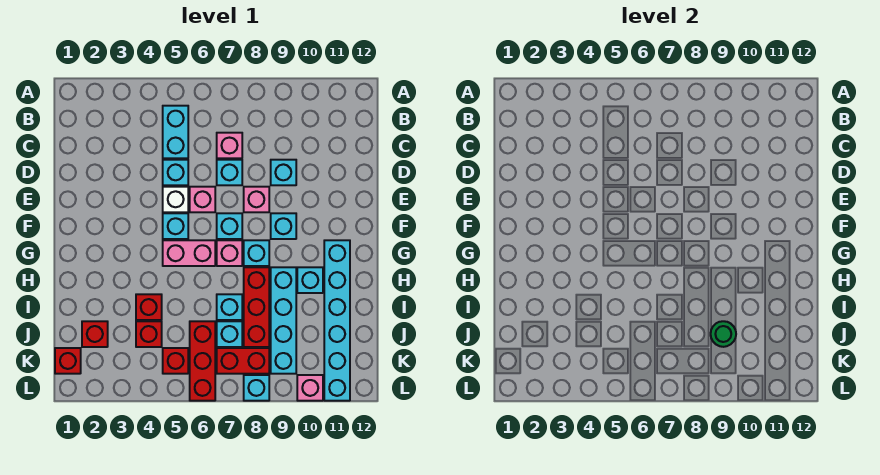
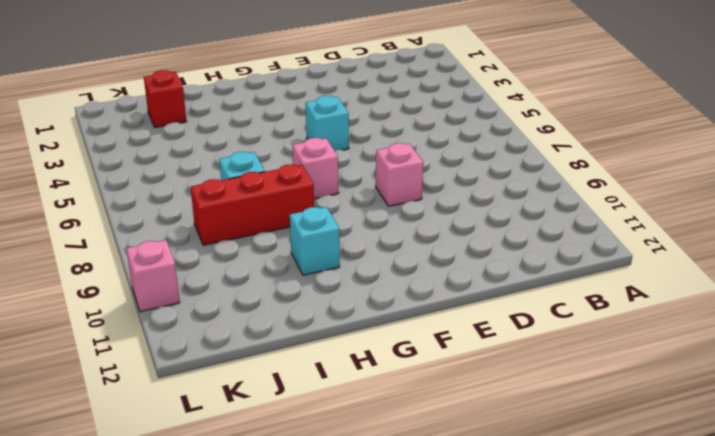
none -> cyan brick B5:C5 level 1
none -> pink brick C7 level 1
none -> cyan brick D5 level 1
none -> cyan brick D7 level 1

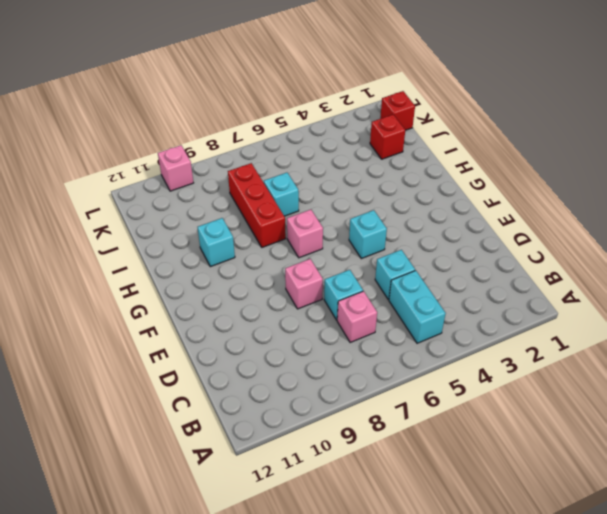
none -> cyan brick D9 level 1
none -> white brick E5 level 1
none -> pink brick E6 level 1
none -> cyan brick F7 level 1

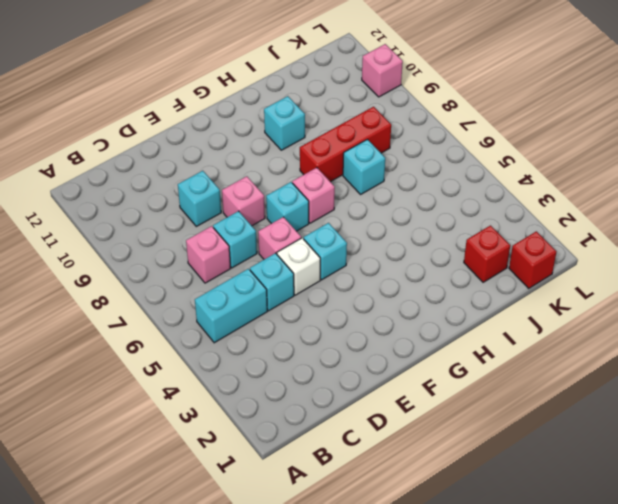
none -> cyan brick F9 level 1
none -> pink brick G5:G6 level 1
none -> cyan brick G8 level 1
none -> cyan brick G11:L11 level 1

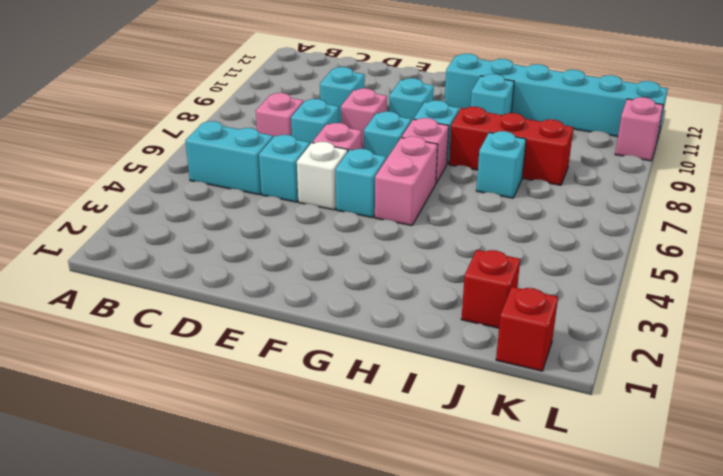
none -> cyan brick H9:K9 level 1
none -> red brick I4 level 1
none -> red brick J4 level 1
none -> red brick J6:L6 level 1

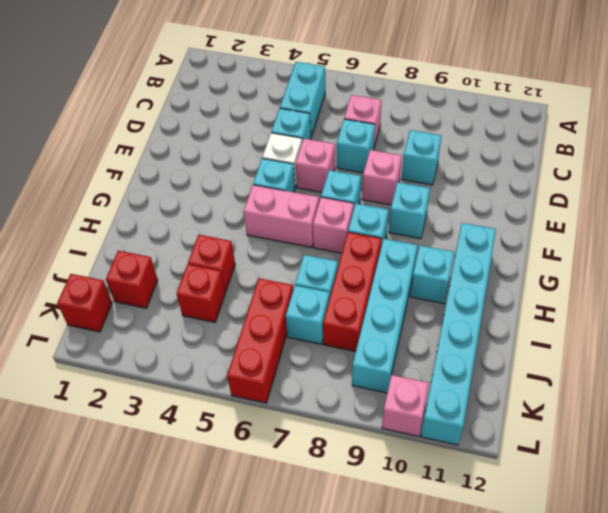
none -> red brick K5 level 1
none -> red brick K7:K8 level 1
none -> cyan brick L8 level 1
none -> green round brick J9 level 2

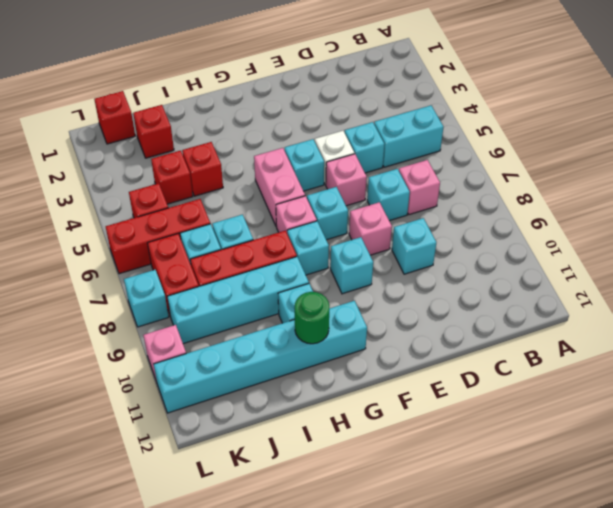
green round brick H11 level 2 -> green round brick J9 level 2

